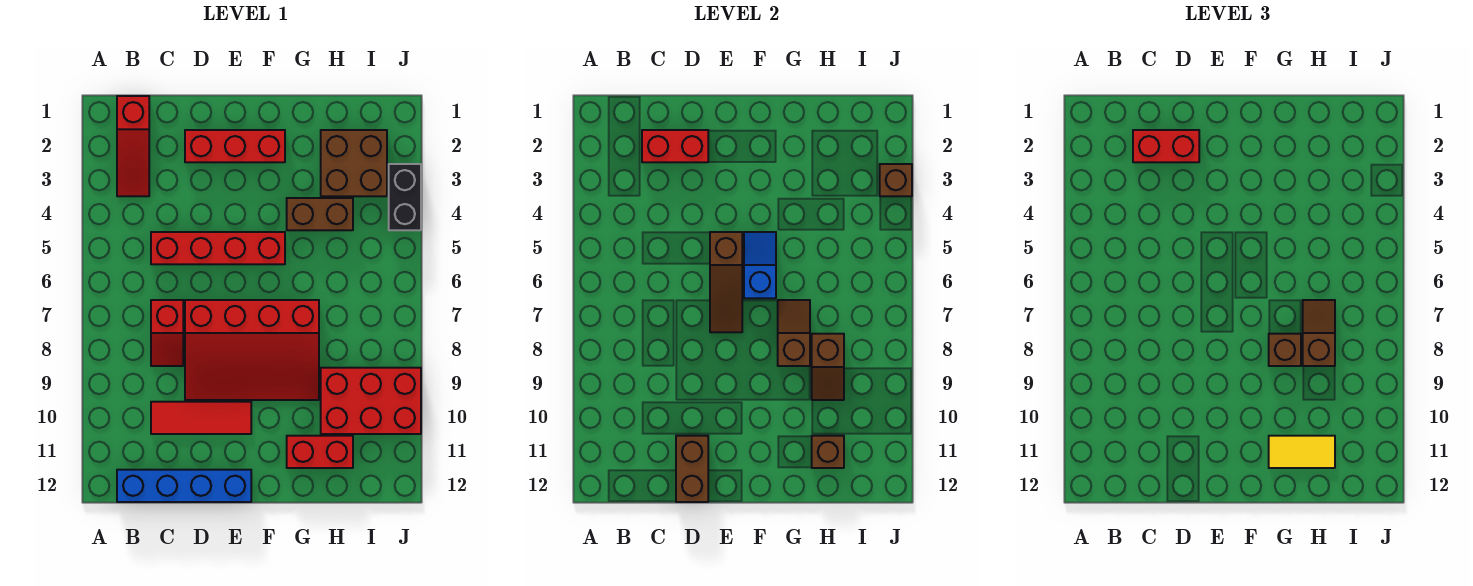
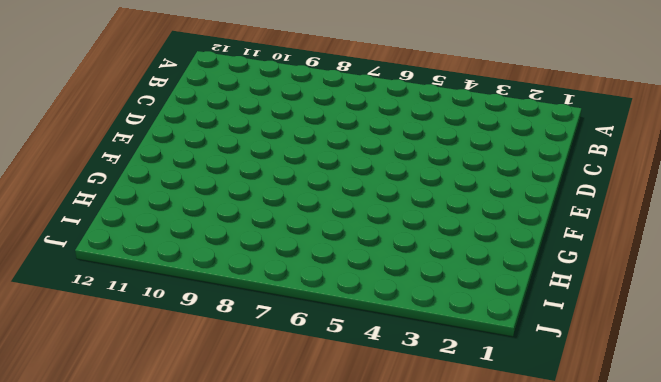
none -> red slope B1:B3 level 1 top 1
none -> blue brick B12:E12 level 1
none -> red brick C5:F5 level 1

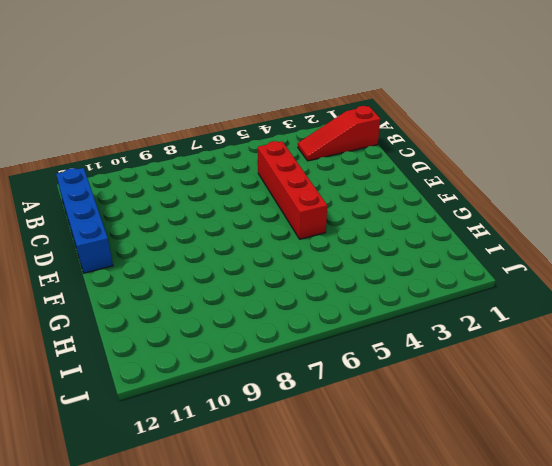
none -> red slope C7:C8 level 1 top 7
none -> red tile C10:E10 level 1
none -> red brick D2:F2 level 1

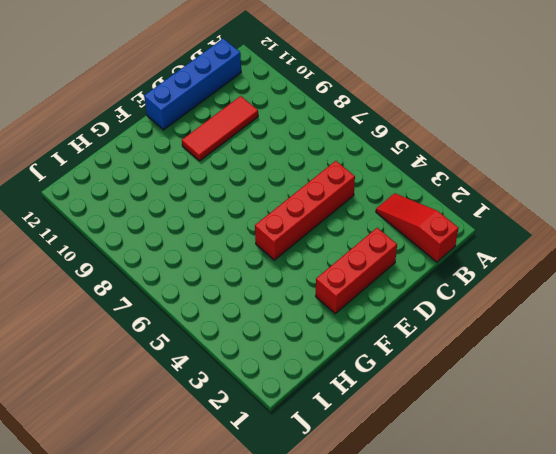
none -> red slope C7:C8 level 1 top 7
none -> red slope D7:G9 level 1 top 7
none -> brown brick G4:H4 level 1

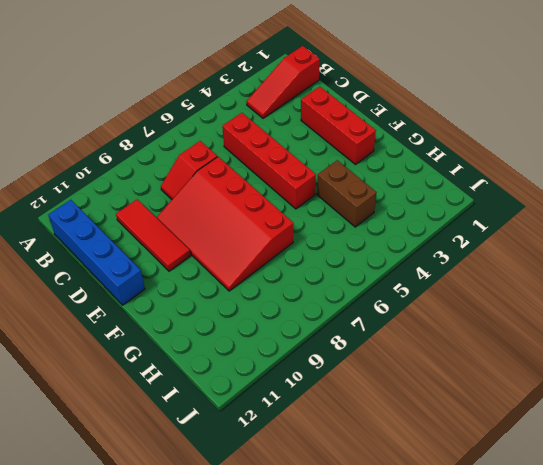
none -> red brick G11:H11 level 1
none -> brown brick H2:I3 level 1
none -> red brick H9:J10 level 1

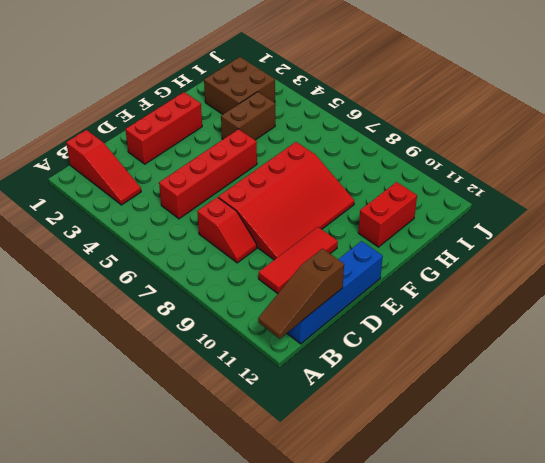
brown slope A12:C12 level 2 top C -> brown slope E5:E7 level 2 top 5
none -> red brick H9:J10 level 1
none -> black brick J3:J4 level 1
none -> red brick C2:D2 level 2

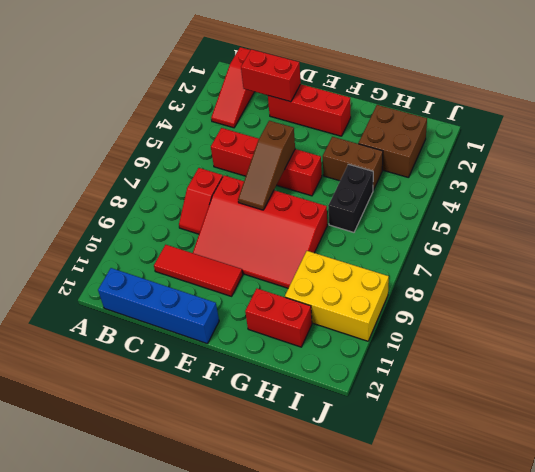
black brick H5:H6 level 1 -> black brick J3:J4 level 1
yellow brick H9:J10 level 1 -> red brick H9:J10 level 1
none -> brown brick D11:D12 level 2
none -> blue slope F5:F6 level 2 top 6
none -> brown slope G7:G8 level 2 top 8

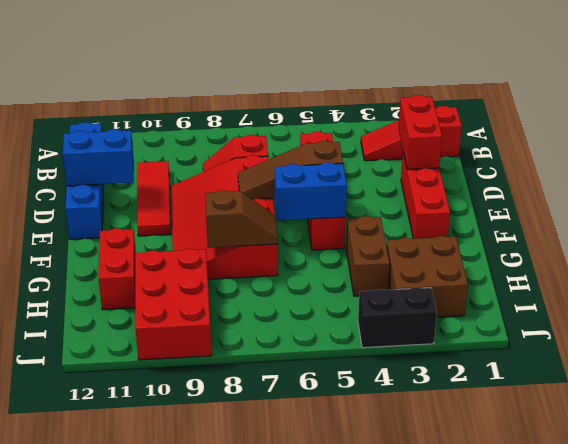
blue brick D11:D12 level 2 -> brown brick D11:D12 level 2
blue brick F5:F6 level 2 -> blue slope F5:F6 level 2 top 6
none -> brown slope H8:H9 level 2 top 8
none -> brown brick H11 level 2
none -> brown brick J3 level 2

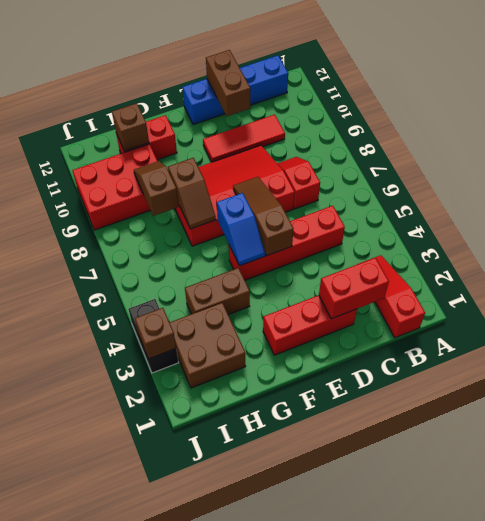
none -> red brick C2:D2 level 3
none -> brown brick G8 level 3
none -> yellow tile G11:H11 level 3

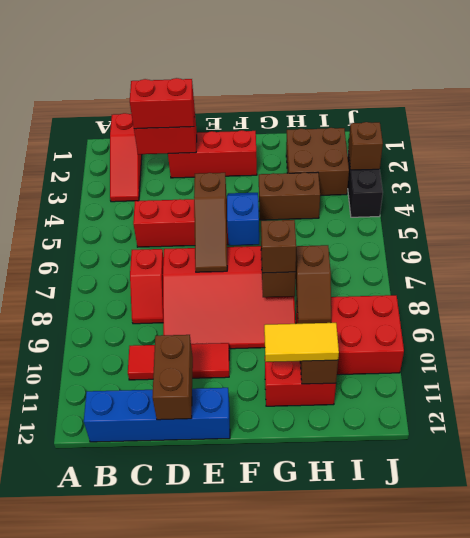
none -> brown slope H7:H8 level 3 top 8

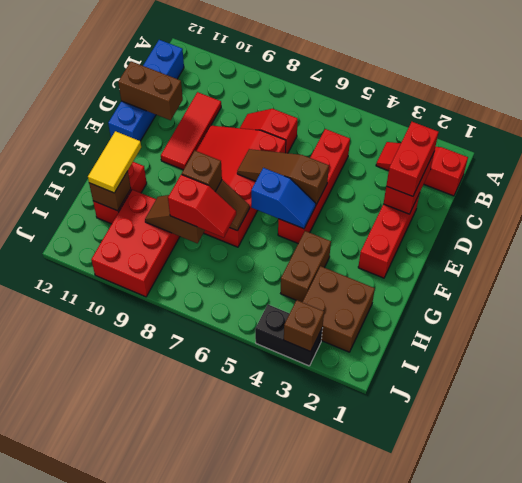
red slope H7:H8 level 3 top 8 -> brown slope H7:H8 level 3 top 8

